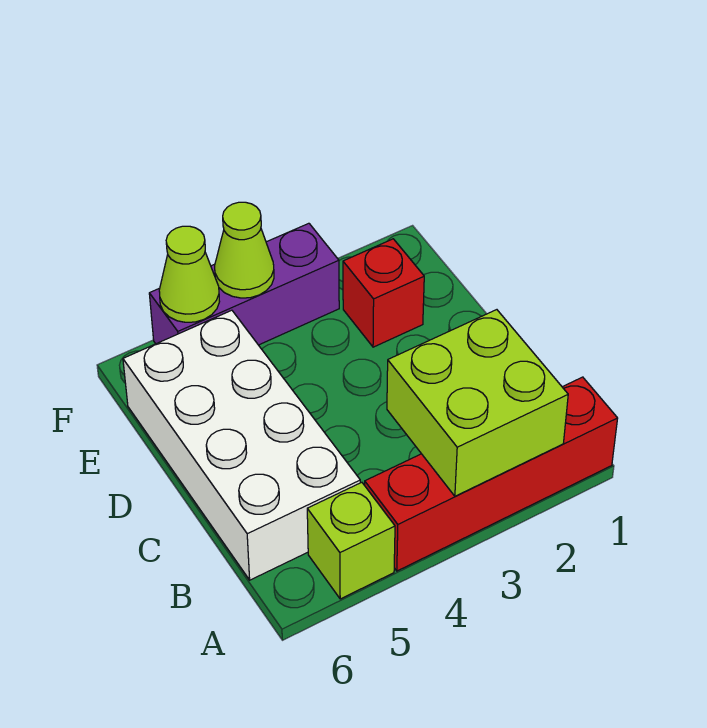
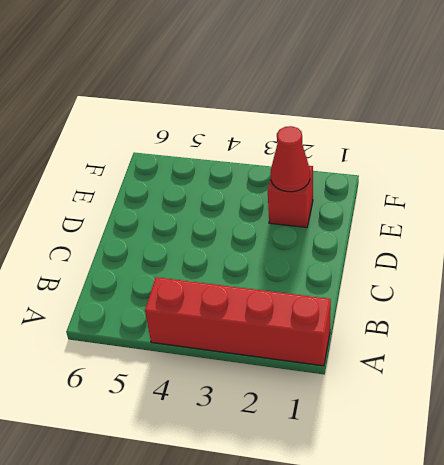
red cone E2 level 2 -> none
none -> lime brick A5 level 1
none -> white brick B5:E6 level 1

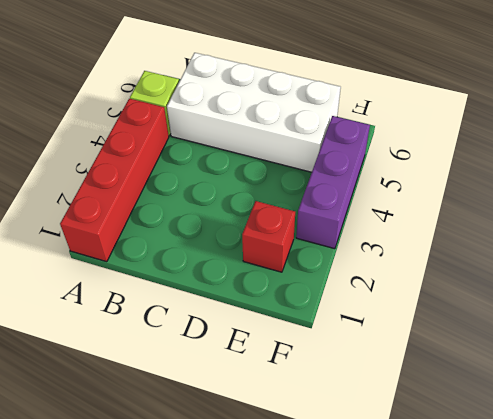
none -> lime brick A2:B3 level 2
none -> lime cone F4 level 2

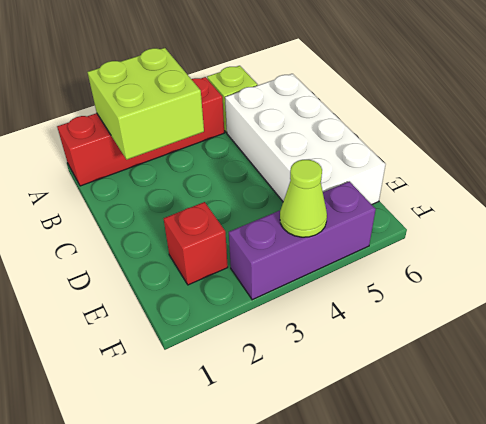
none -> lime cone F5 level 2

